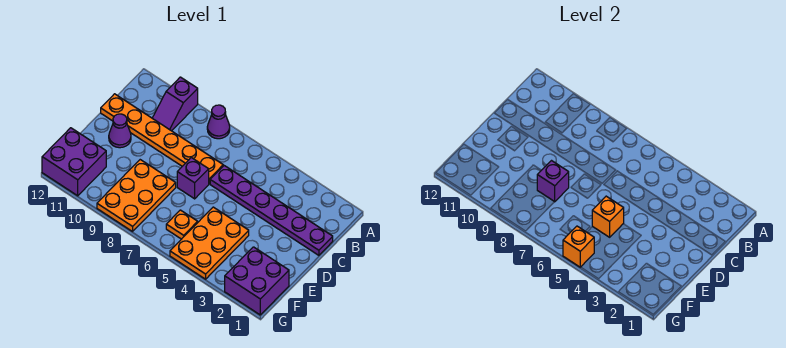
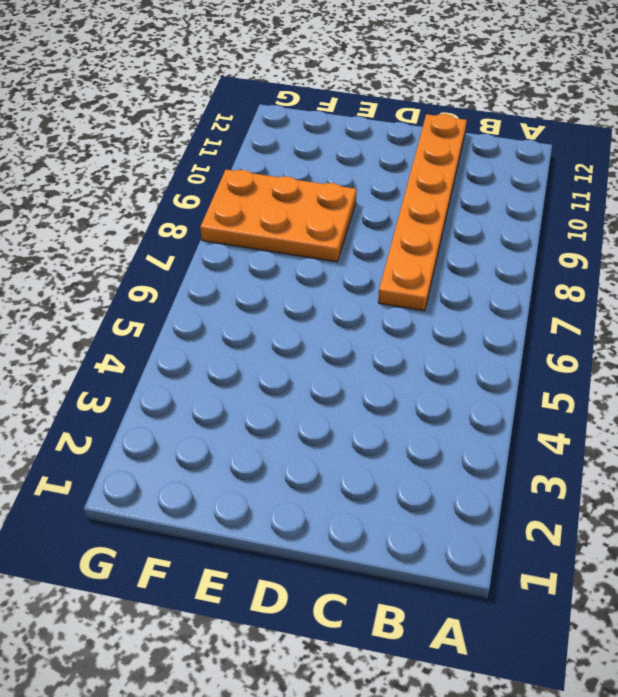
none -> purple cone A8 level 1
none -> purple slope A10:B10 level 1 top A
none -> purple plate C1:C6 level 1

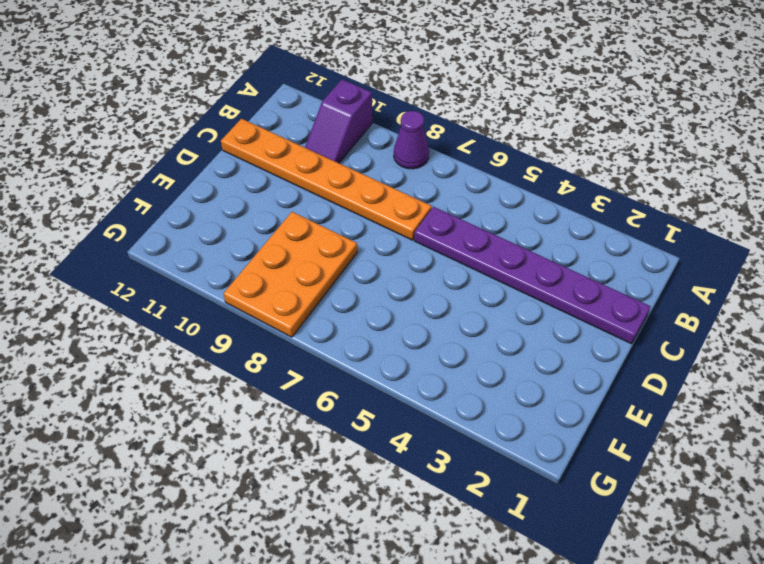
none -> purple brick D7 level 1
none -> purple cone D11 level 1
none -> orange plate E4:G5 level 1

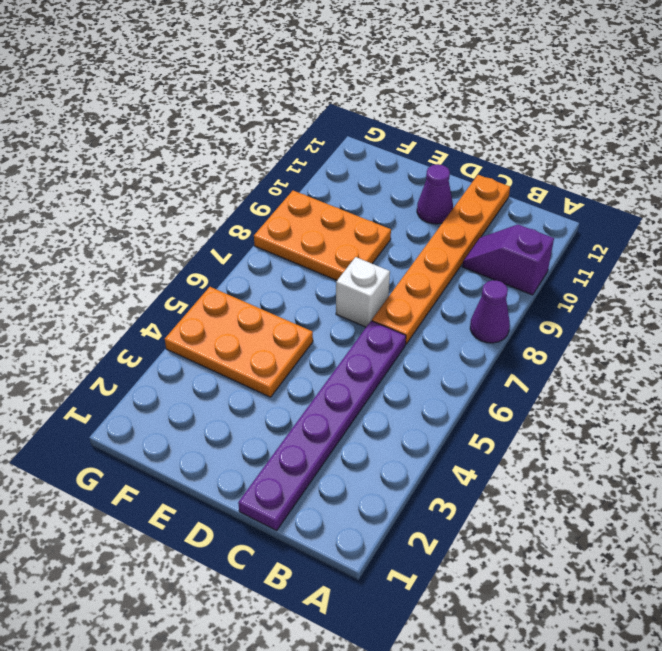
white brick D7 level 1 -> purple brick D7 level 1
none -> purple brick F1:G2 level 1
none -> orange plate F6 level 1
none -> purple brick F11:G12 level 1

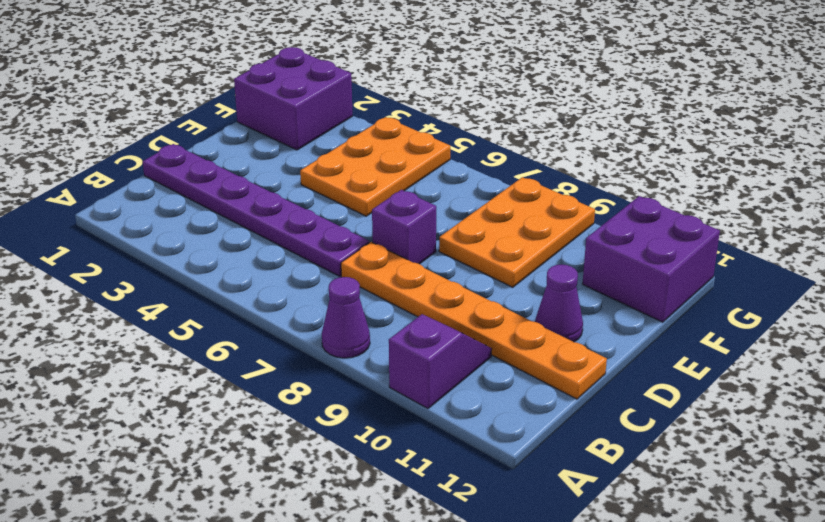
none -> orange plate F6 level 1
none -> orange brick E5 level 2
none -> purple brick E8 level 2

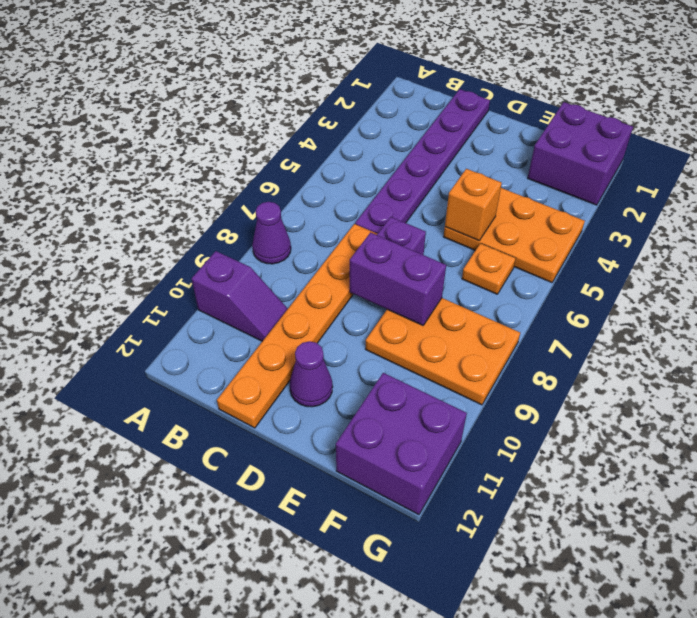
purple brick D8:E8 level 2 -> purple brick E8 level 2
none -> orange brick G5 level 2

